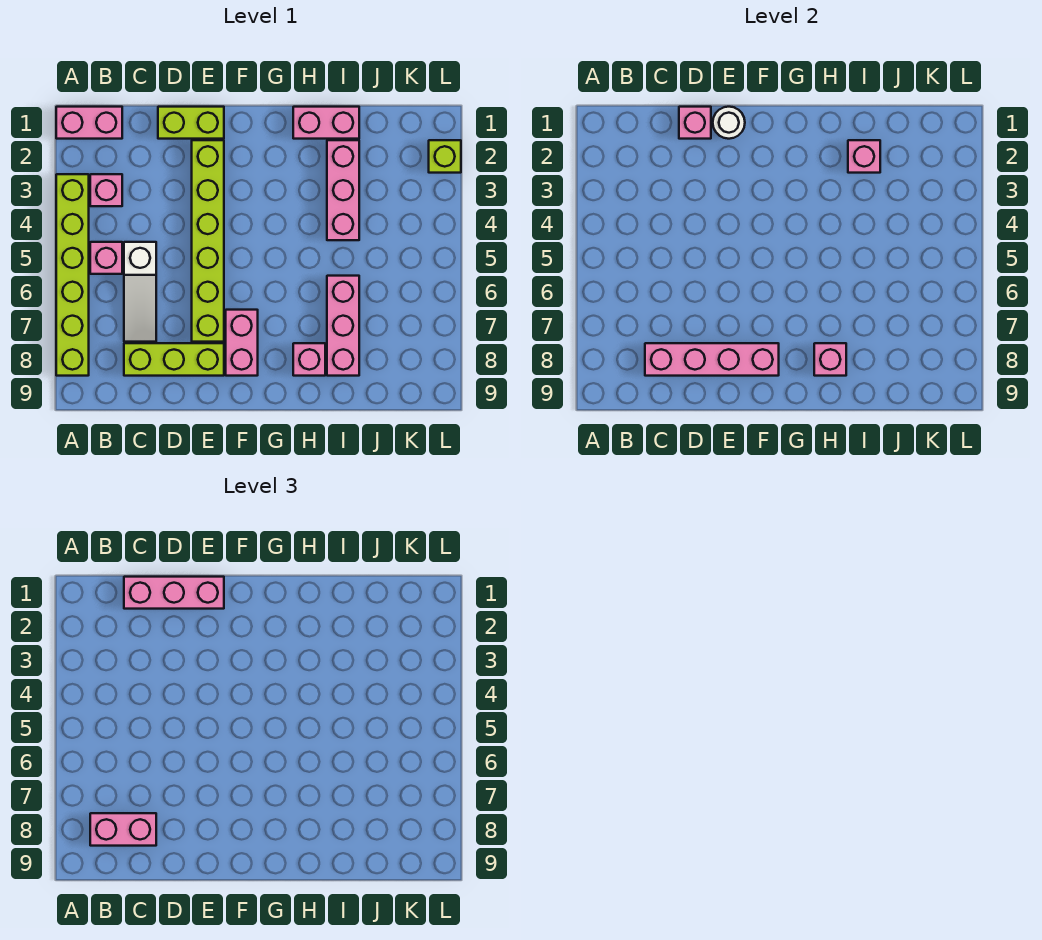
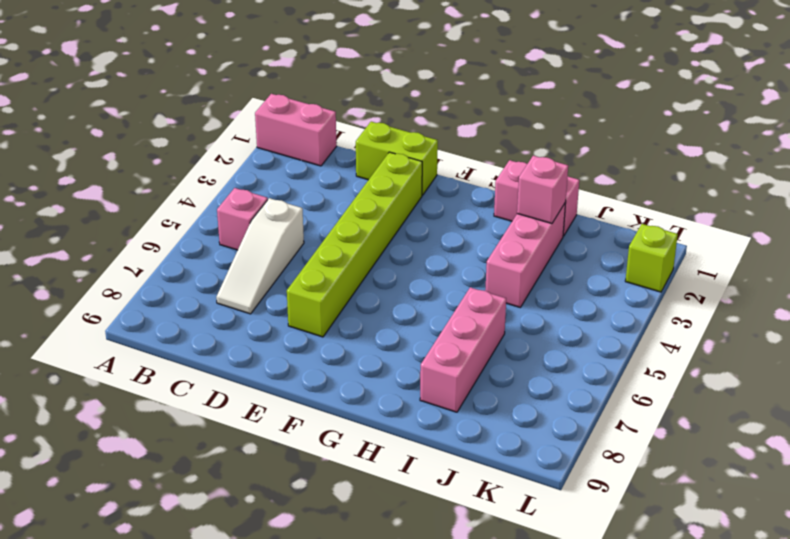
none -> lime brick A3:A8 level 1
none -> pink brick B3 level 1
none -> lime brick C8:E8 level 1

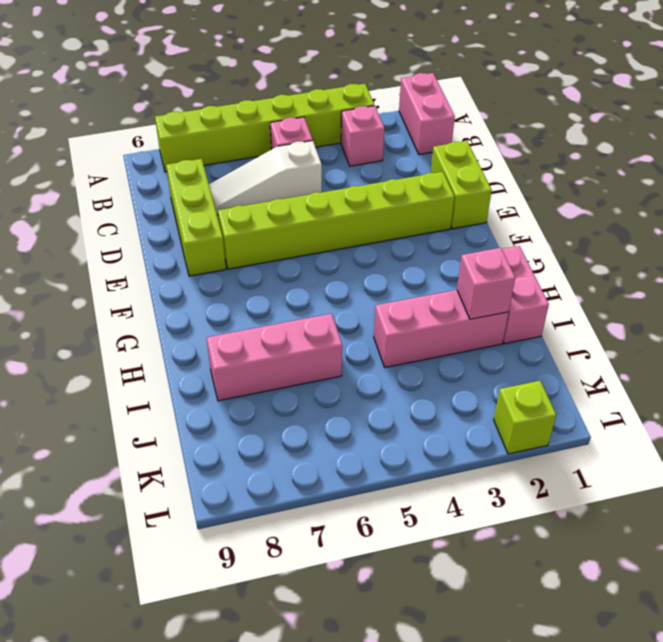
none -> pink brick F7:F8 level 1
none -> pink brick H8 level 1
none -> pink brick C8:F8 level 2

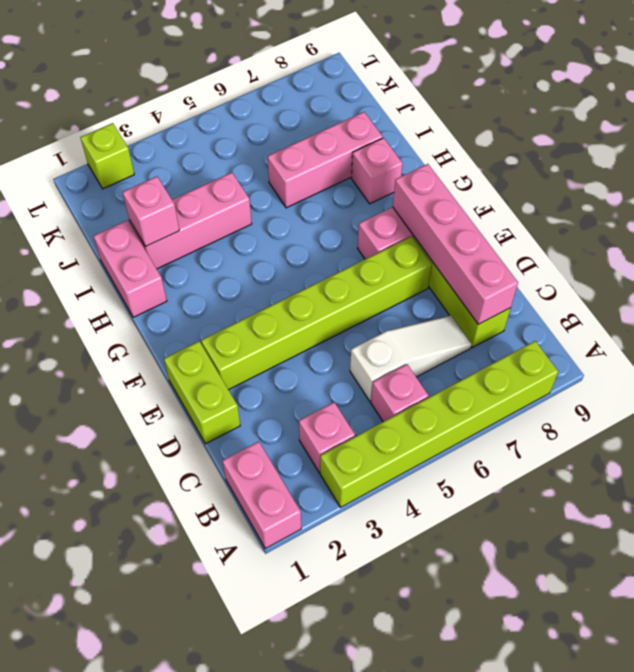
none -> pink brick D1 level 2
none -> white round brick E1 level 2
none -> pink brick H8 level 2

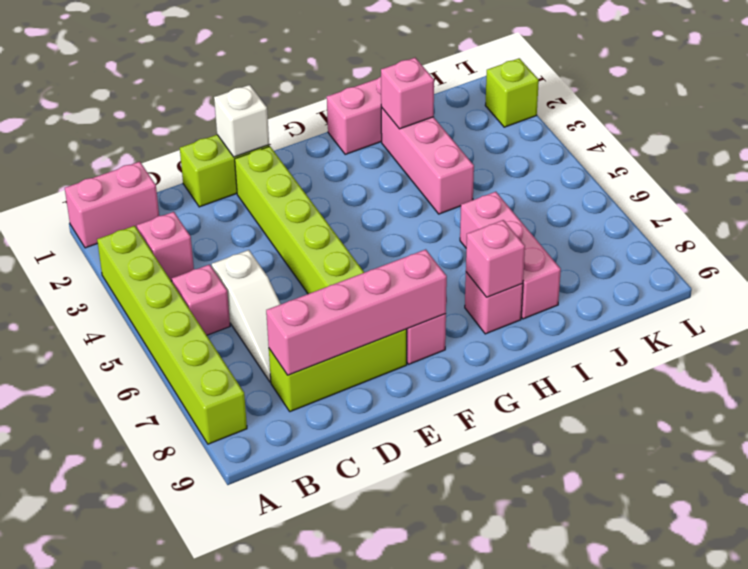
white brick E1 level 2 -> white round brick E1 level 2
none -> pink brick D1 level 2
none -> pink brick B8:C8 level 3
none -> pink brick C1:E1 level 3

